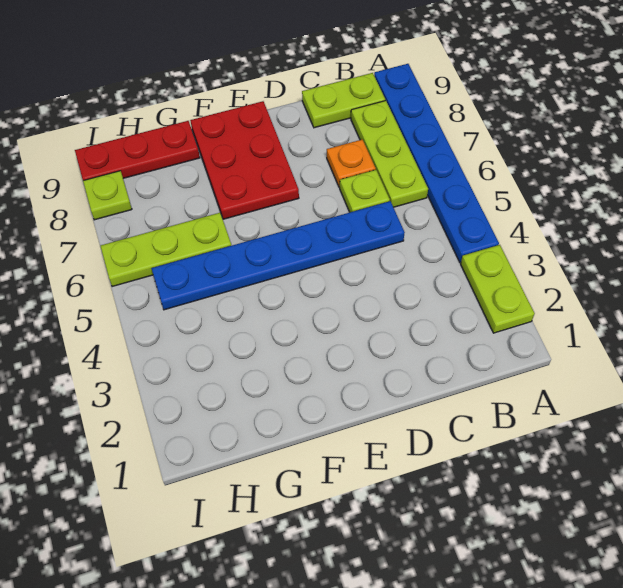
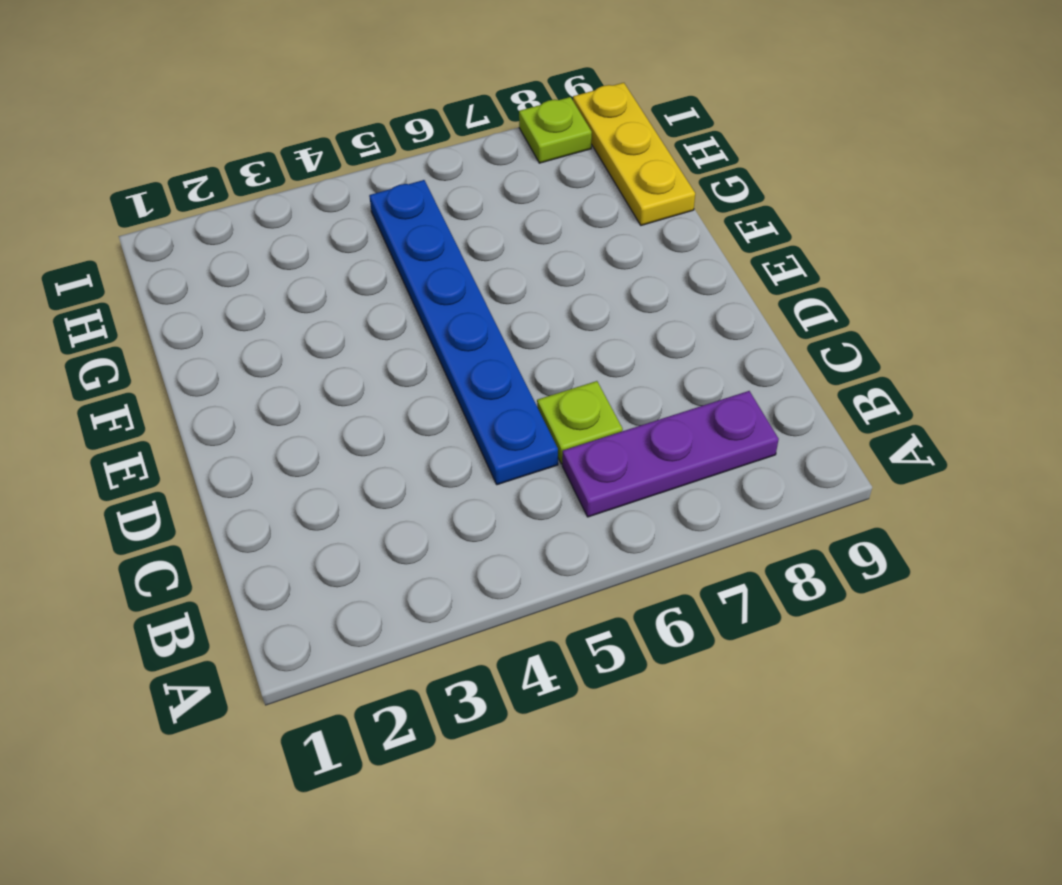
purple plate B6:B8 level 1 -> lime plate B6:B8 level 1
yellow plate G9:I9 level 1 -> red plate G9:I9 level 1
none -> lime plate A2:A3 level 1
none -> blue plate A4:A9 level 1

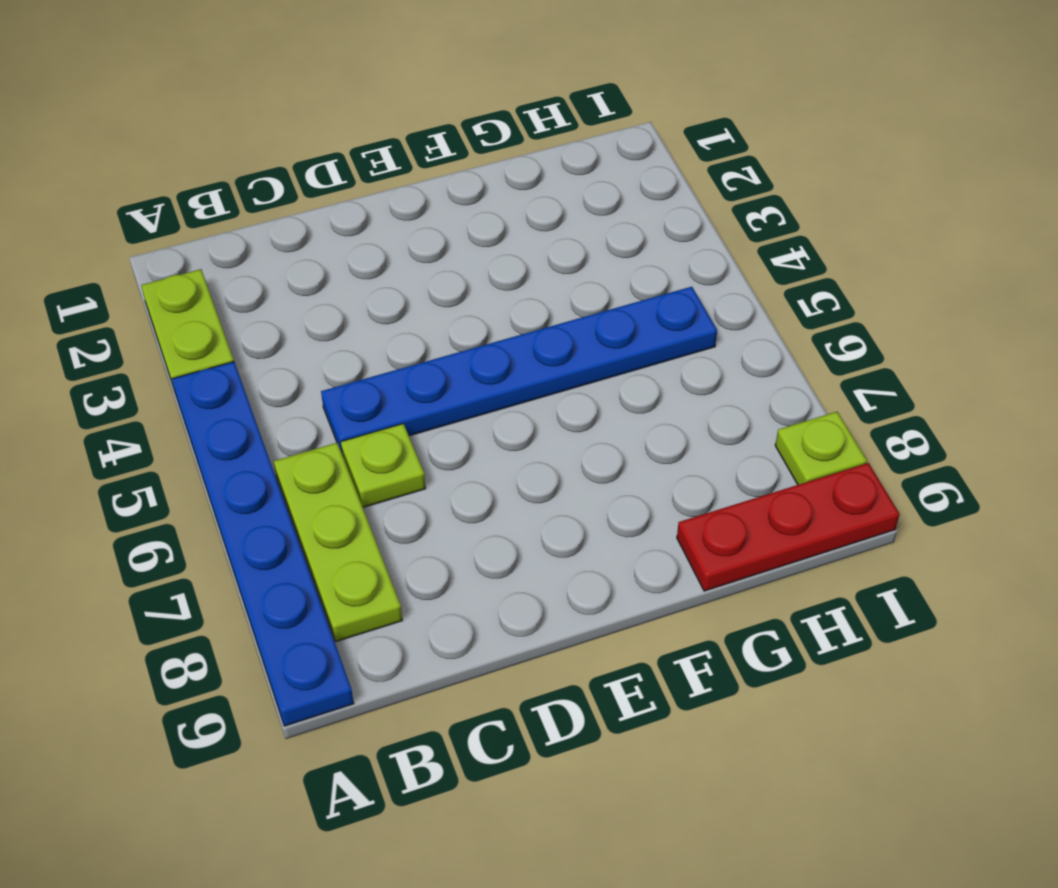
none -> lime plate B9:C9 level 1
none -> orange plate C7 level 1

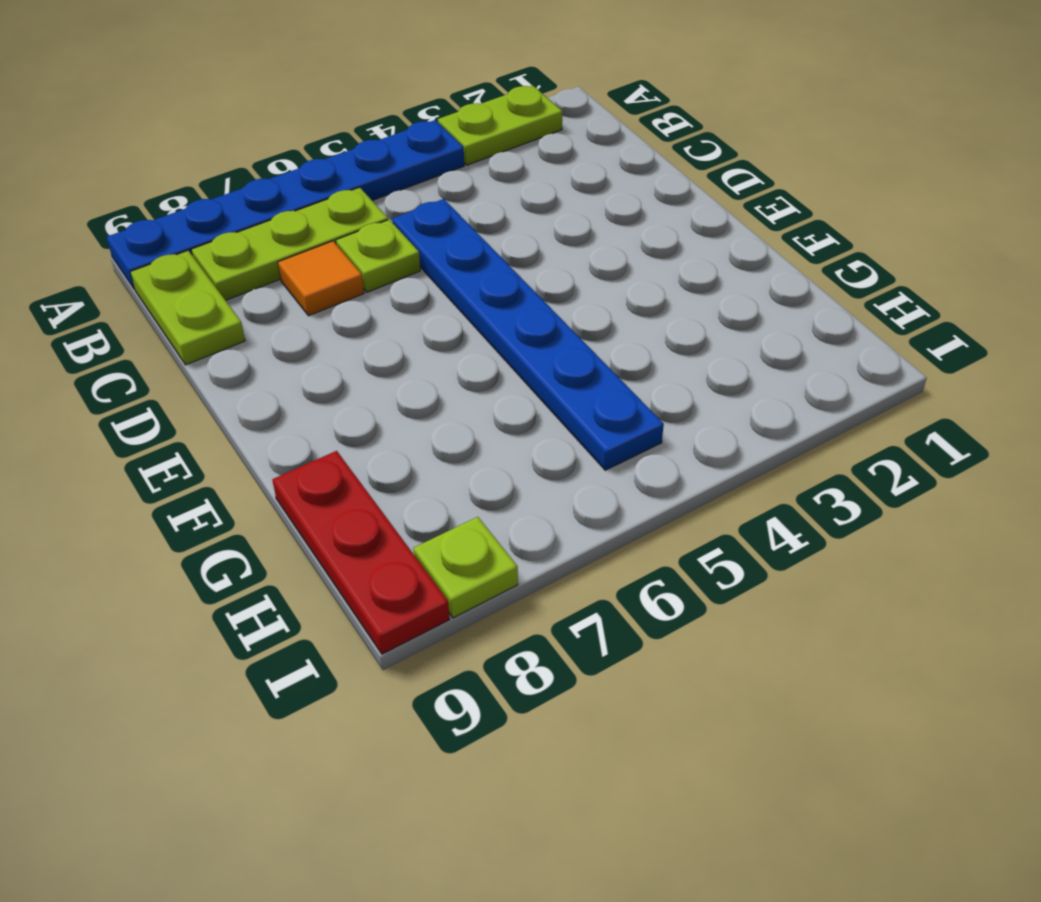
orange tile C7 level 1 -> orange plate C7 level 1
none -> red plate E7:F9 level 1
none -> lime plate G6:I6 level 1

